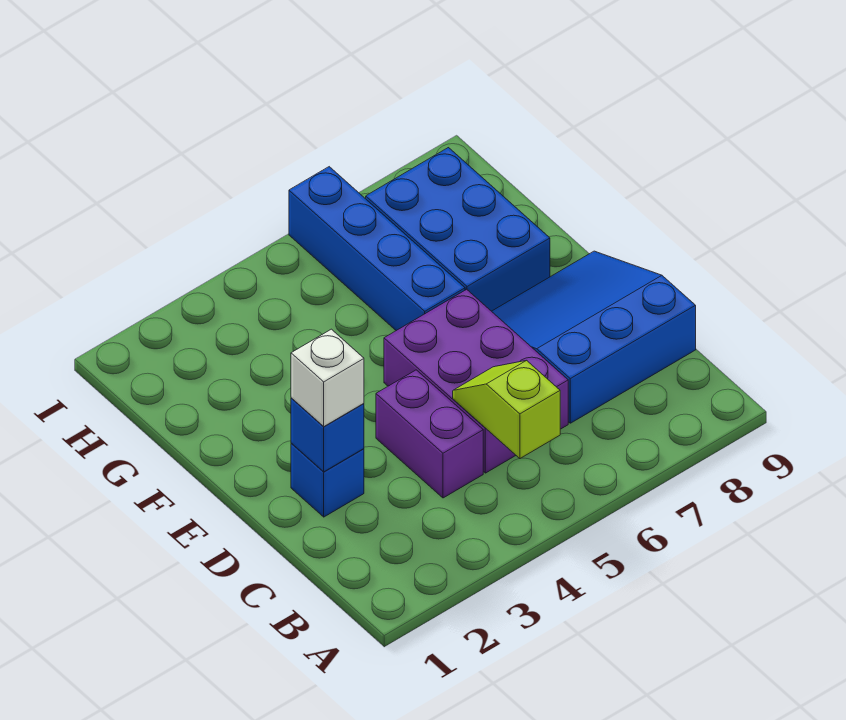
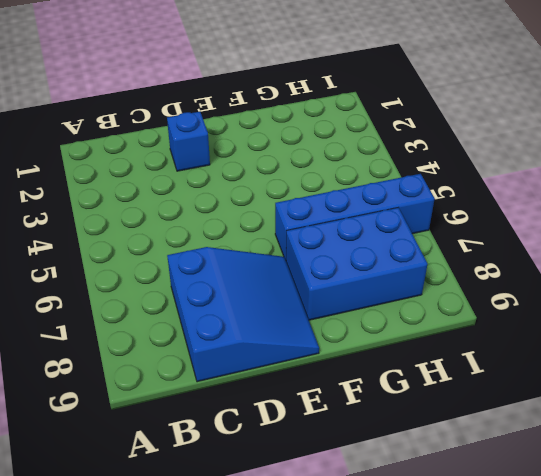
none -> purple brick C4:D4 level 1
none -> purple brick C5:E6 level 1

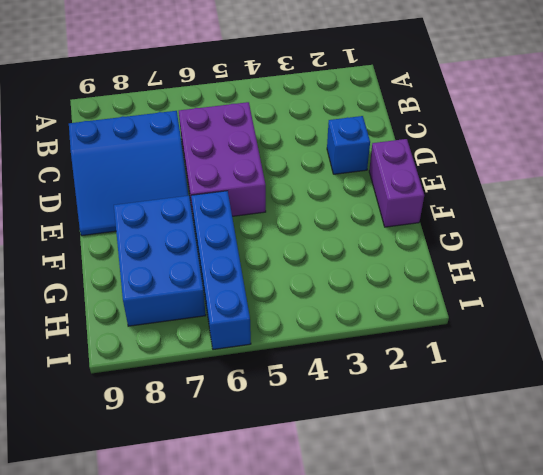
purple brick E1:F1 level 1 -> purple brick C4:D4 level 1
none -> lime slope B5:C5 level 2 top B
none -> blue brick D2 level 2

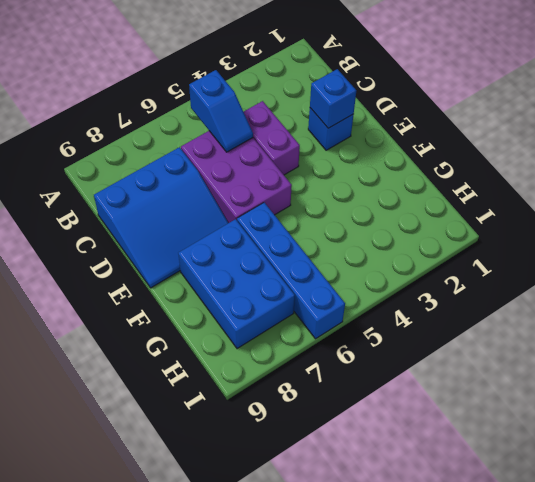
blue slope B5:C5 level 2 top B -> lime slope B5:C5 level 2 top B
none -> white brick D2 level 3

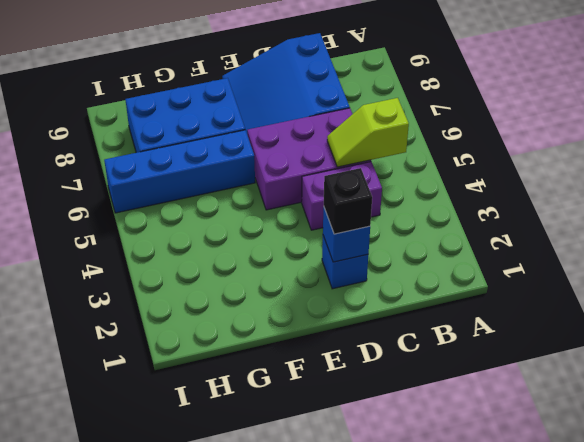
black brick D2 level 3 -> white brick D2 level 3

